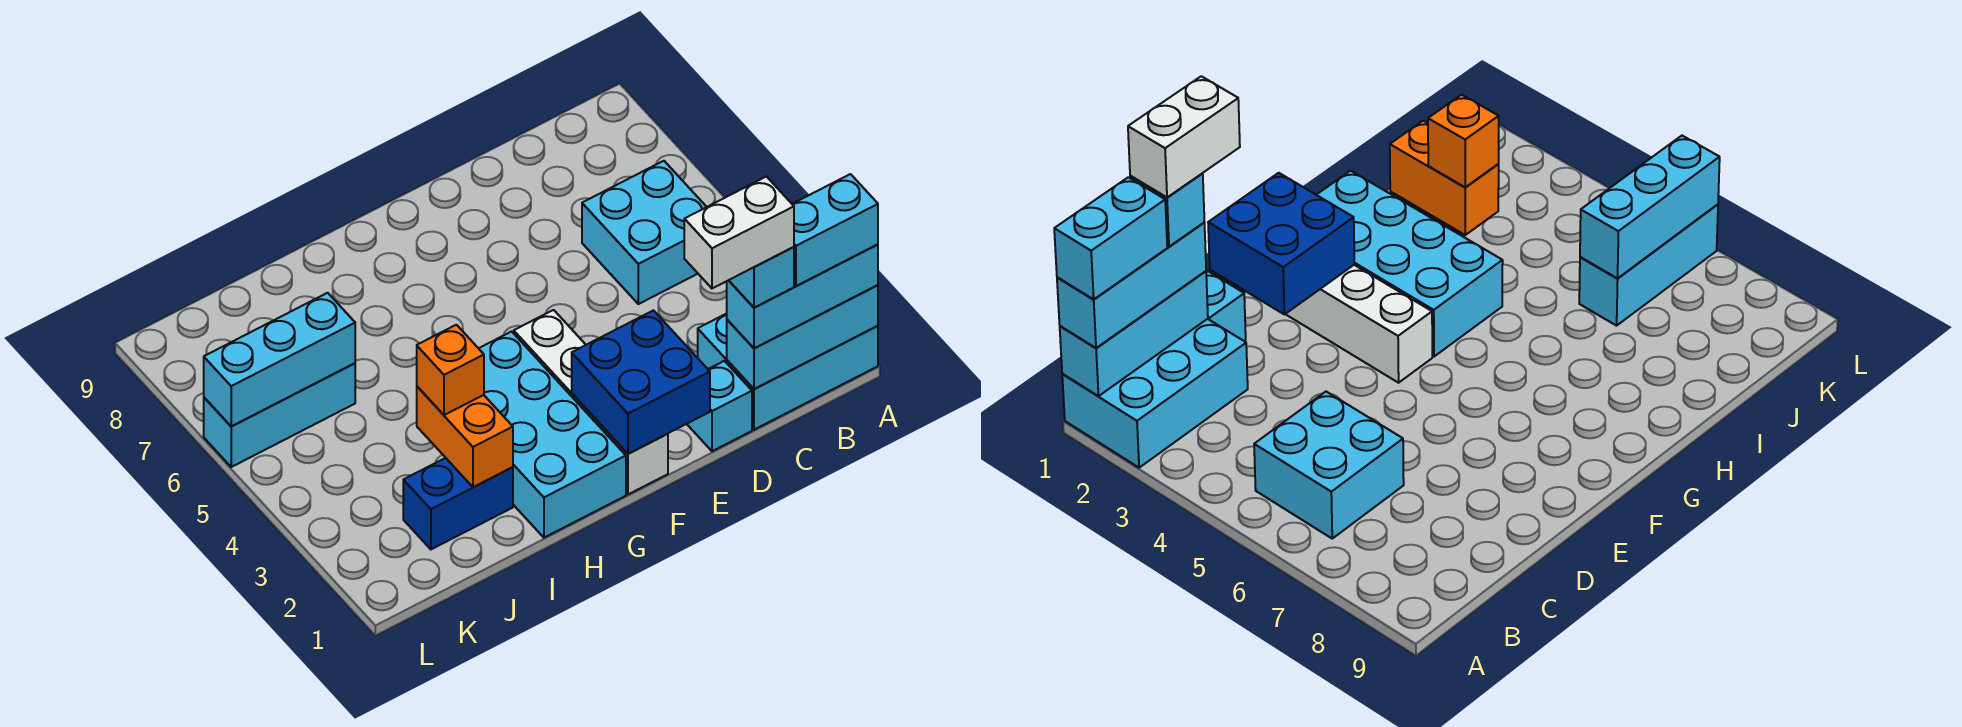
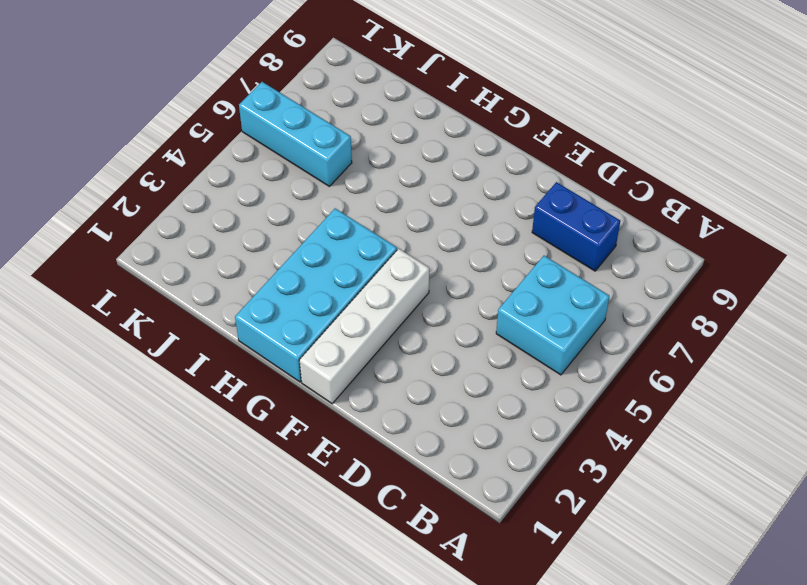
blue brick C8:D8 level 1 -> blue brick I2:J2 level 1
none -> cyan brick A1:C2 level 1
none -> cyan brick D1 level 1
none -> cyan brick A1:C1 level 2

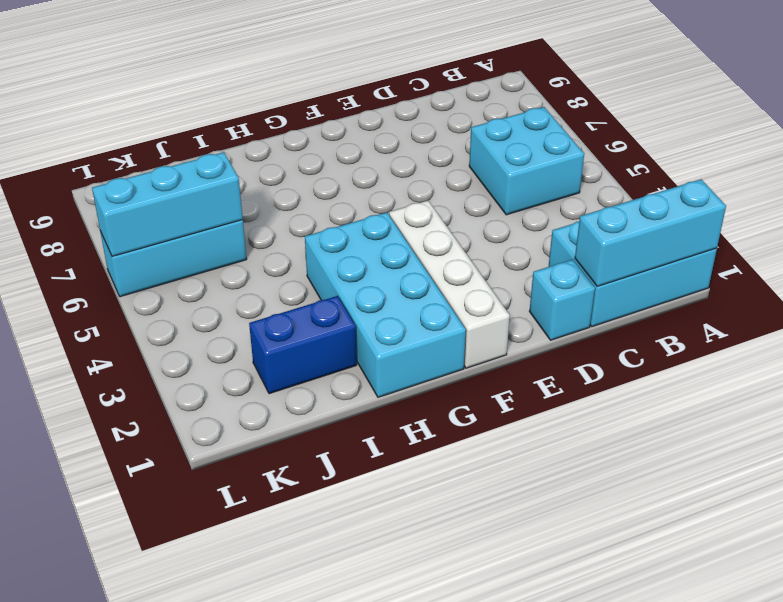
none -> blue brick E1:F2 level 2
none -> orange brick I2:I3 level 2
none -> cyan brick A1:C1 level 3

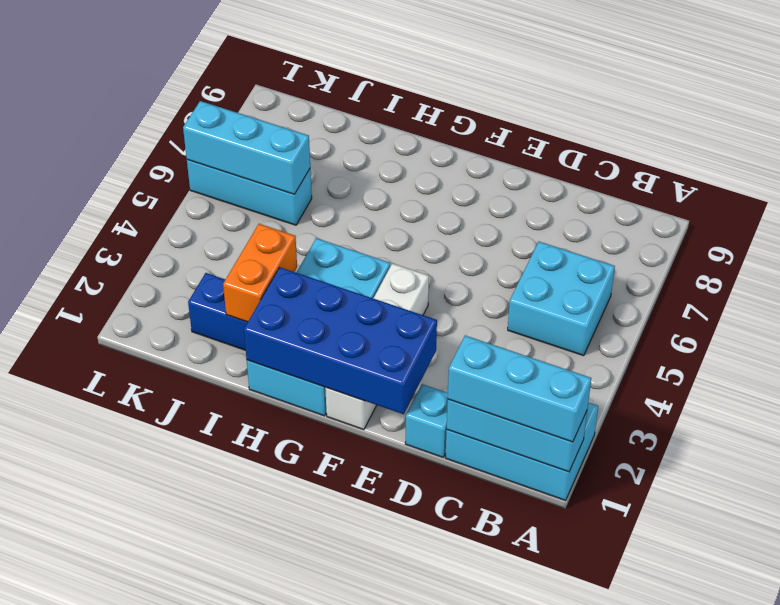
blue brick E1:H2 level 2 -> blue brick E1:F2 level 2
none -> orange brick I3 level 3
none -> cyan brick A1:B1 level 4
none -> cyan brick C1 level 4

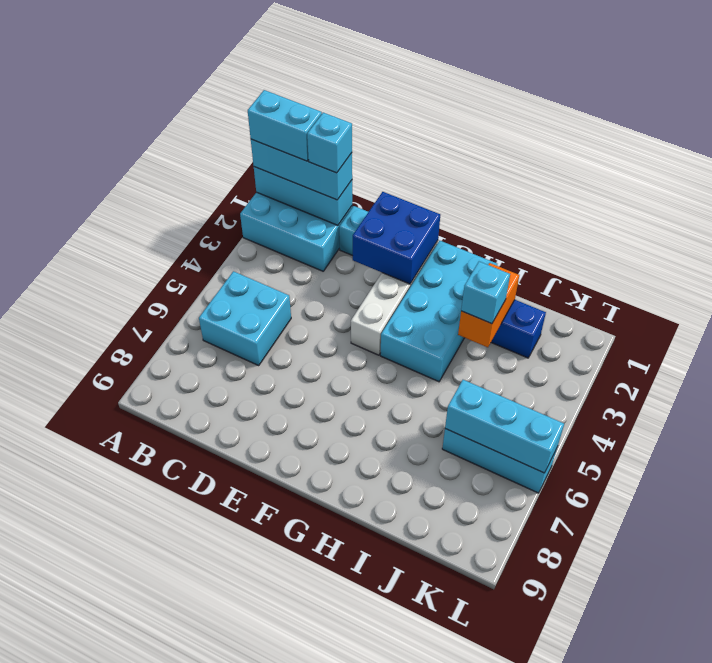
cyan brick I3 level 3 -> orange brick I3 level 3
none -> white brick C1:D1 level 5

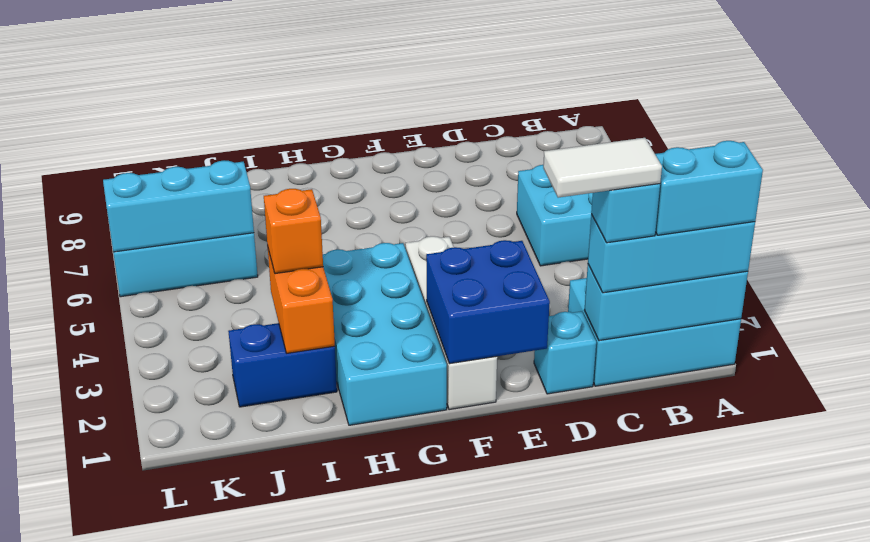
white tile C1:D1 level 5 -> white brick C1:D1 level 5

